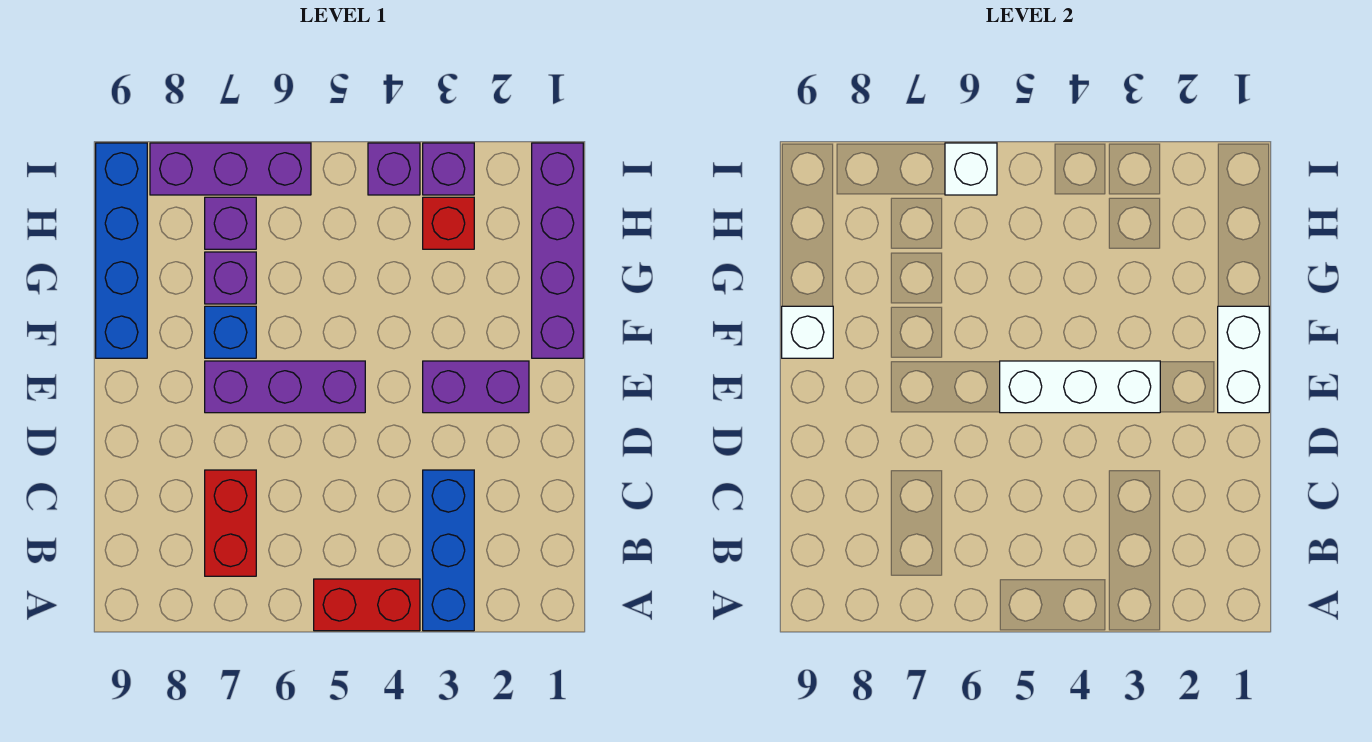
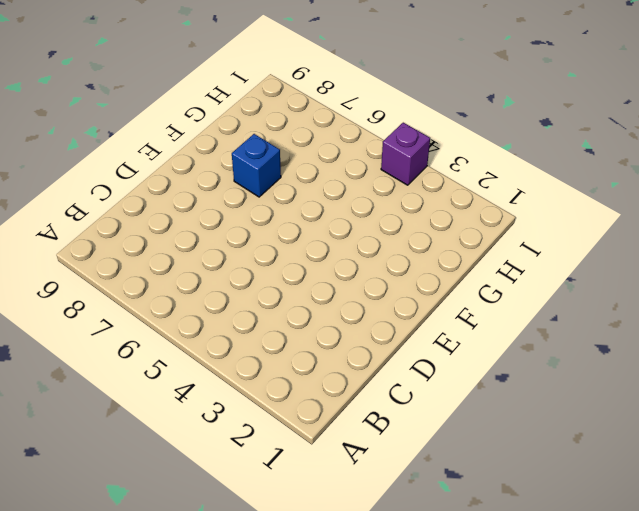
none -> blue brick A3:C3 level 1
none -> red brick A4:A5 level 1
none -> red brick B7:C7 level 1

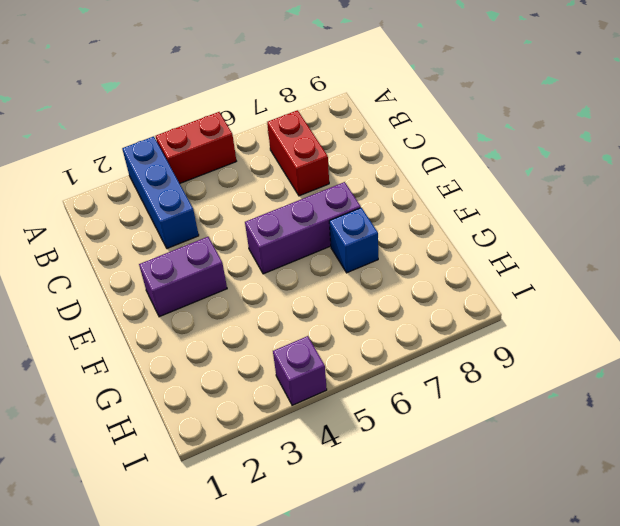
none -> purple brick F1:I1 level 1
none -> blue brick F9:I9 level 1
none -> purple brick G7 level 1

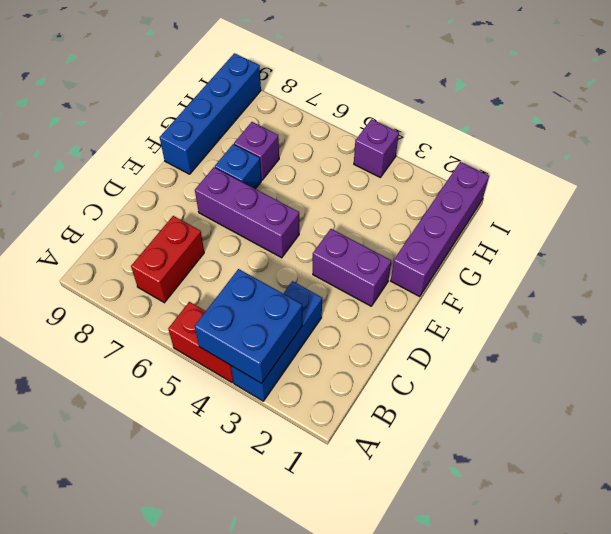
blue brick A3:B4 level 2 -> none
none -> red brick H3 level 1
none -> purple brick H7 level 1
none -> purple brick I3 level 1

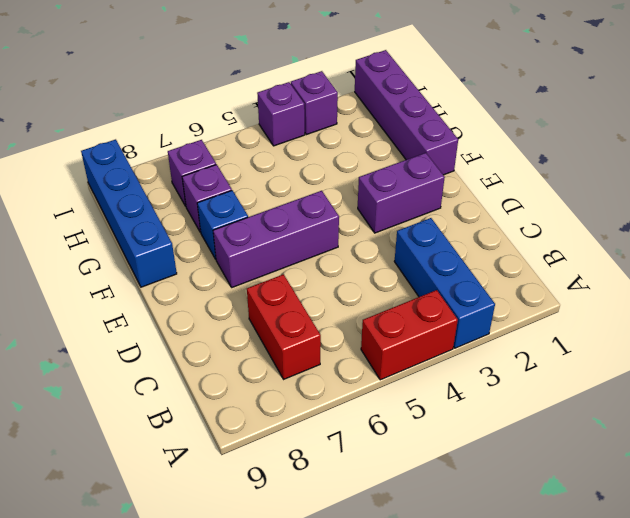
none -> red brick H3 level 1
none -> purple brick I6:I8 level 1
none -> white brick E1:F1 level 2

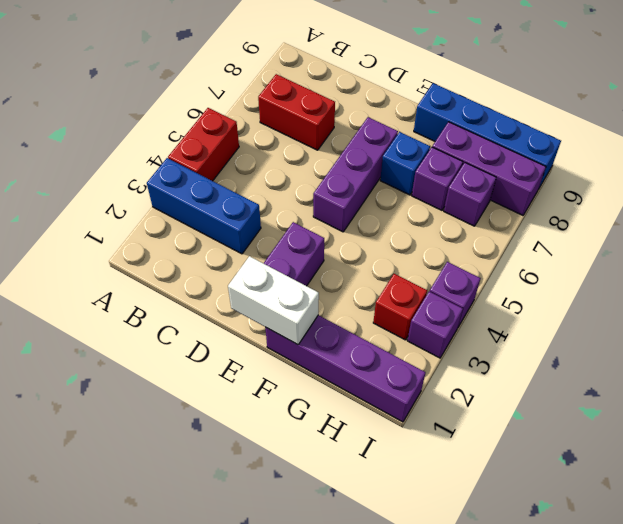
purple brick G8:I8 level 1 -> purple brick I6:I8 level 1
none -> white brick E3:E5 level 2
none -> white brick F9 level 2
none -> white brick I6 level 2

